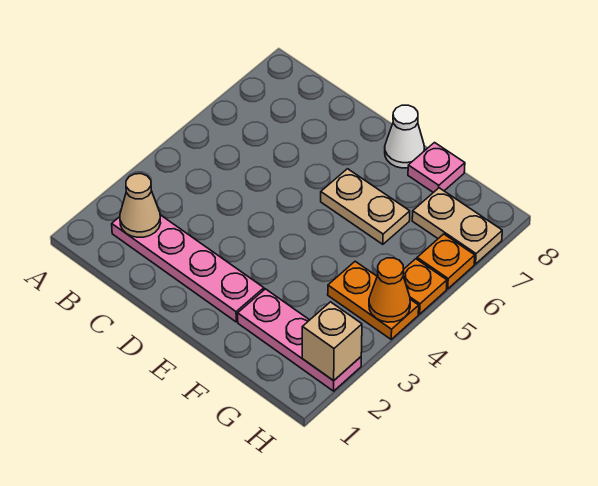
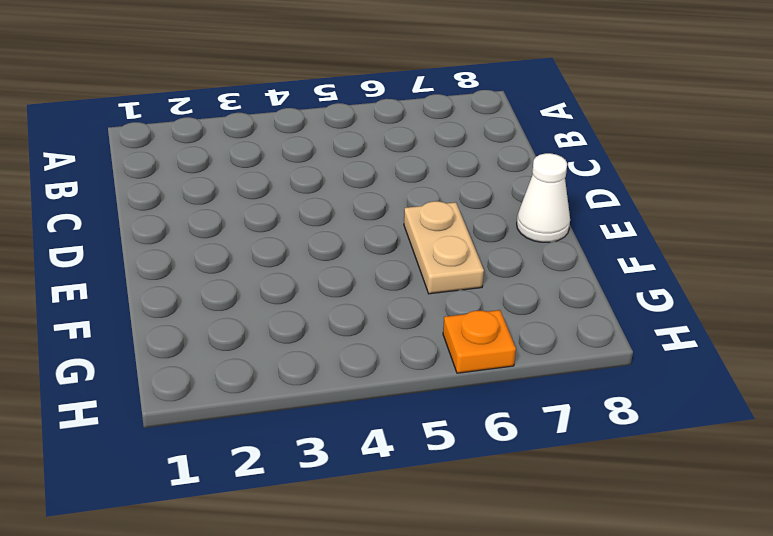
none -> pink plate B2:E2 level 1
none -> pink plate F2:H2 level 1
none -> pink plate F8 level 1

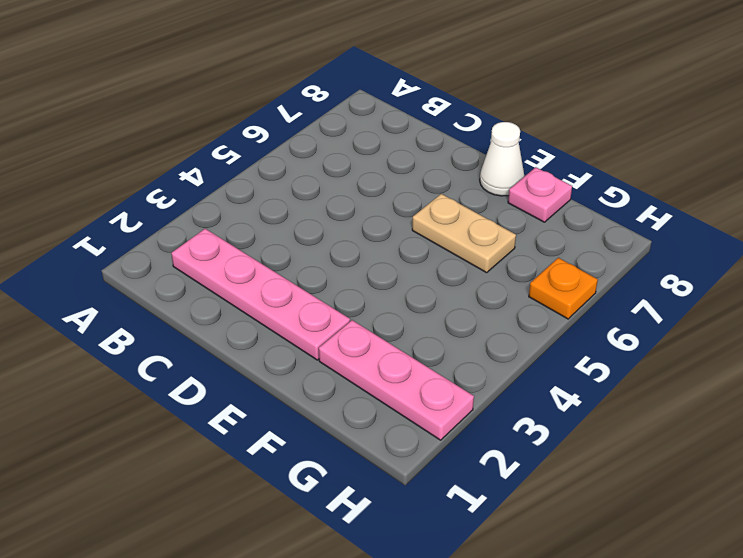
none -> orange plate G4:H4 level 1
none -> tan plate G7:H7 level 1
none -> orange plate H5 level 1

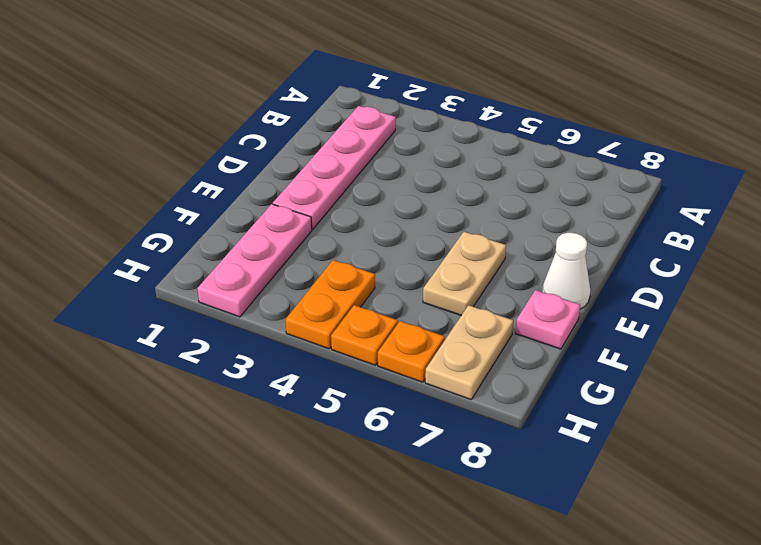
none -> tan cone B2 level 2
none -> tan brick H2 level 2
none -> orange cone H4 level 2

